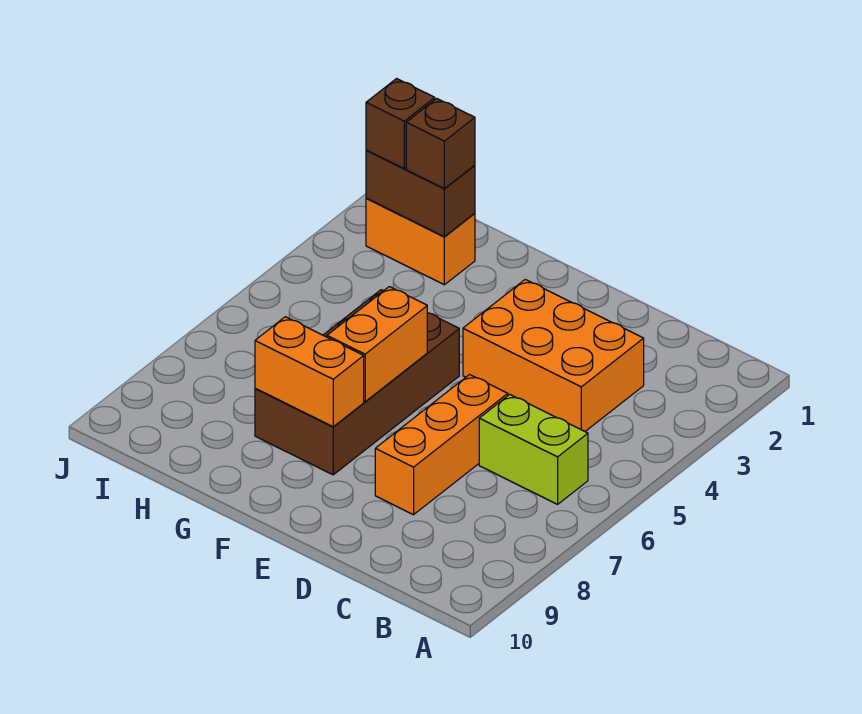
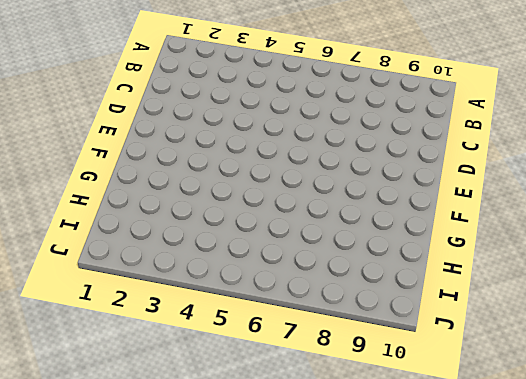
none -> lime brick B6:C6 level 1
none -> orange brick C3:E4 level 1

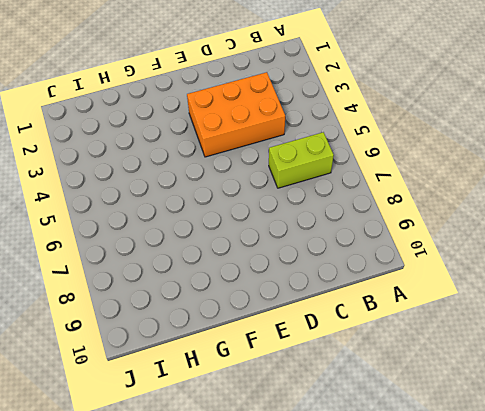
none -> orange brick D6:D8 level 1
none -> brown brick F5:G8 level 1

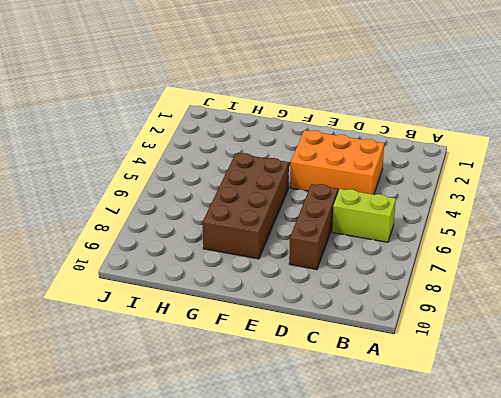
brown brick D6:D8 level 1 -> orange brick D6:D8 level 1
none -> orange brick H2:I2 level 1
none -> orange brick F6:F7 level 2

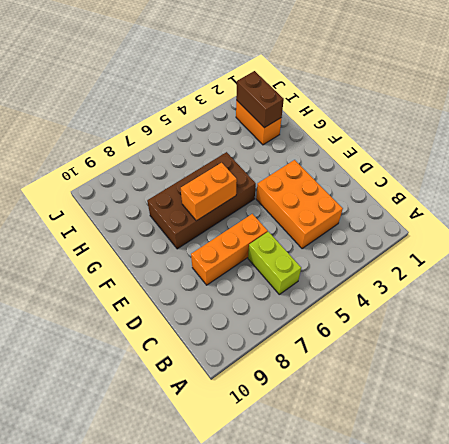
none -> orange brick F8:G8 level 2
none -> brown brick H2 level 3

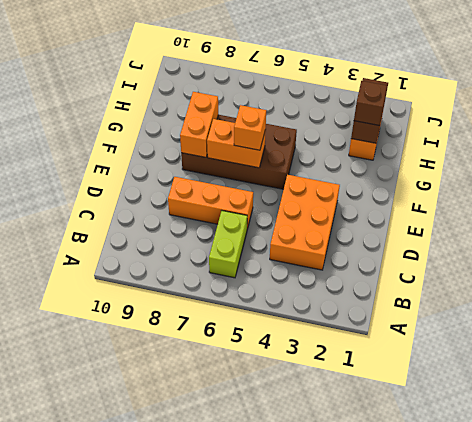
orange brick F6 level 3 -> none
none -> brown brick I2 level 3

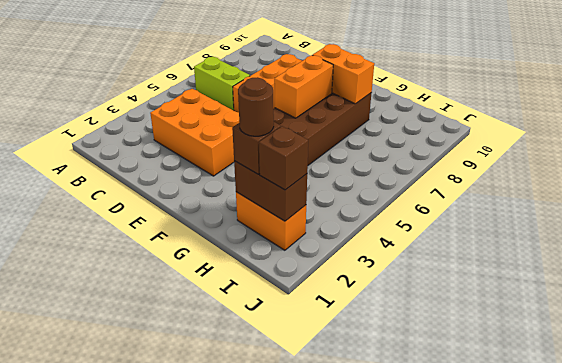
brown round brick H2 level 4 -> none

